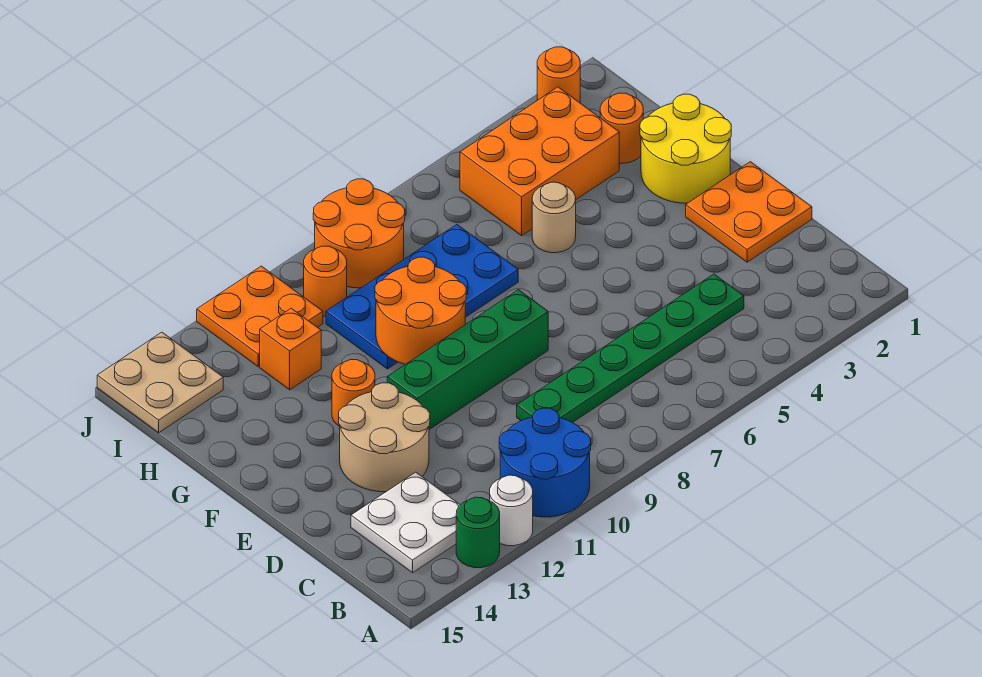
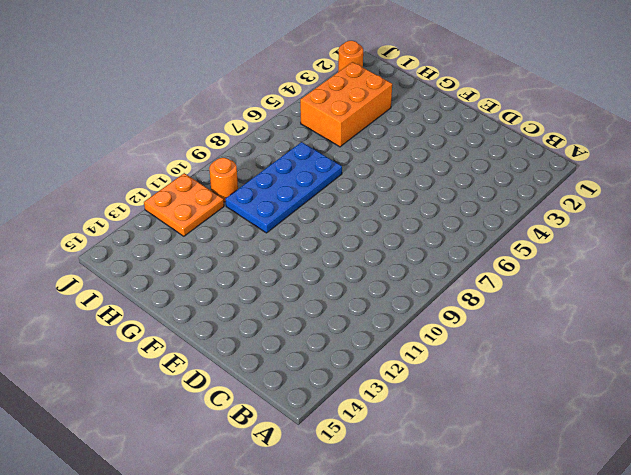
none -> blue round brick A10:B11 level 1
none -> white round brick A12 level 1
none -> green round brick A13 level 1

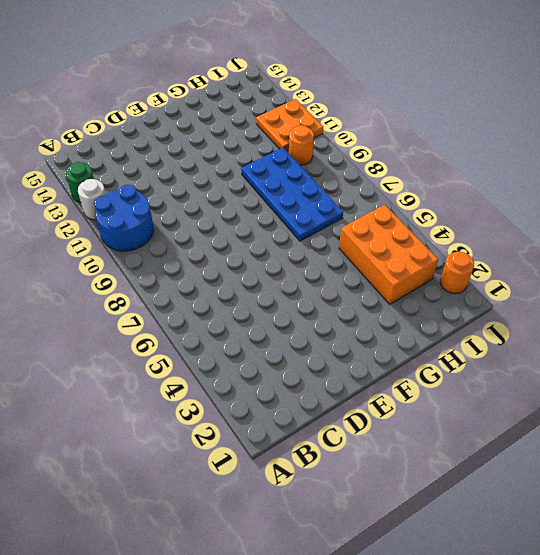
none -> white plate B13:C14 level 1
none -> green plate C4:C9 level 1
none -> orange plate D1:E2 level 1

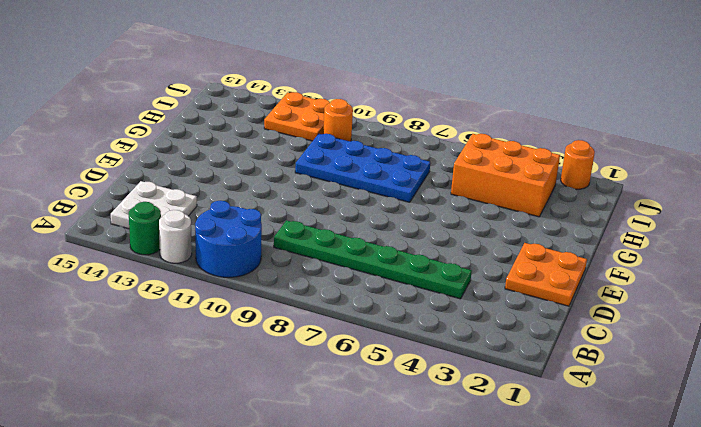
none -> tan round brick D12:E13 level 1
none -> green brick E8:E11 level 1
none -> yellow round brick F1:G2 level 1

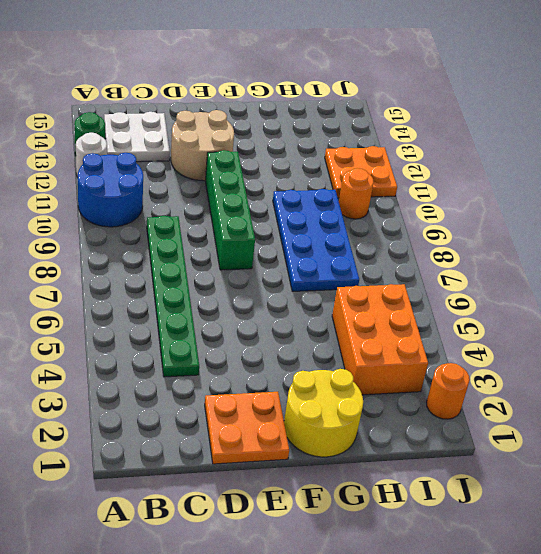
none -> orange round brick F12 level 1
none -> tan round brick G5 level 1
none -> orange round brick H2 level 1

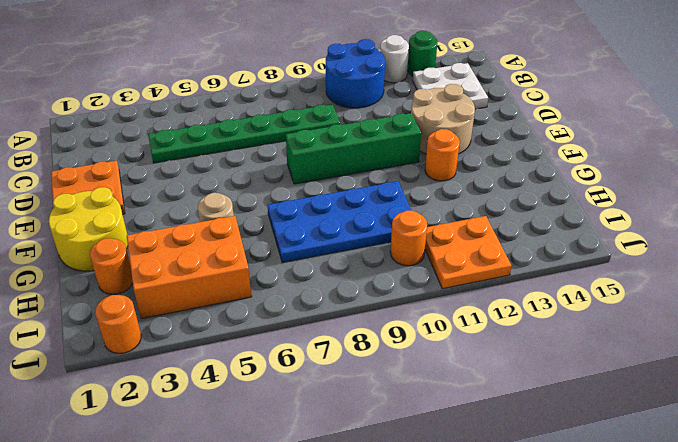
none -> orange brick H12 level 1
none -> orange round brick I8:J9 level 1
none -> tan plate I14:J15 level 1

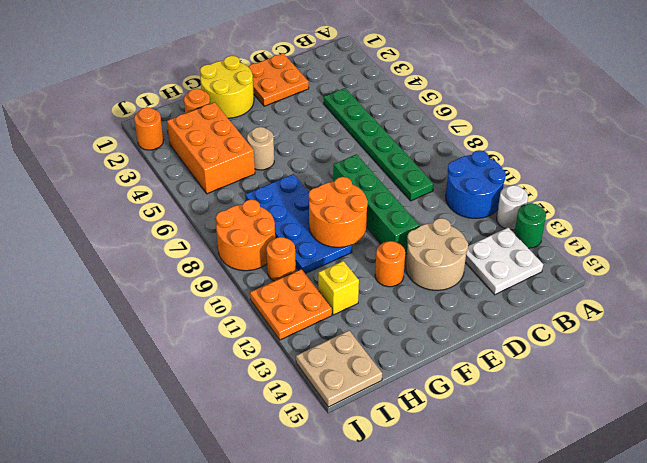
yellow brick H12 level 1 -> orange brick H12 level 1

